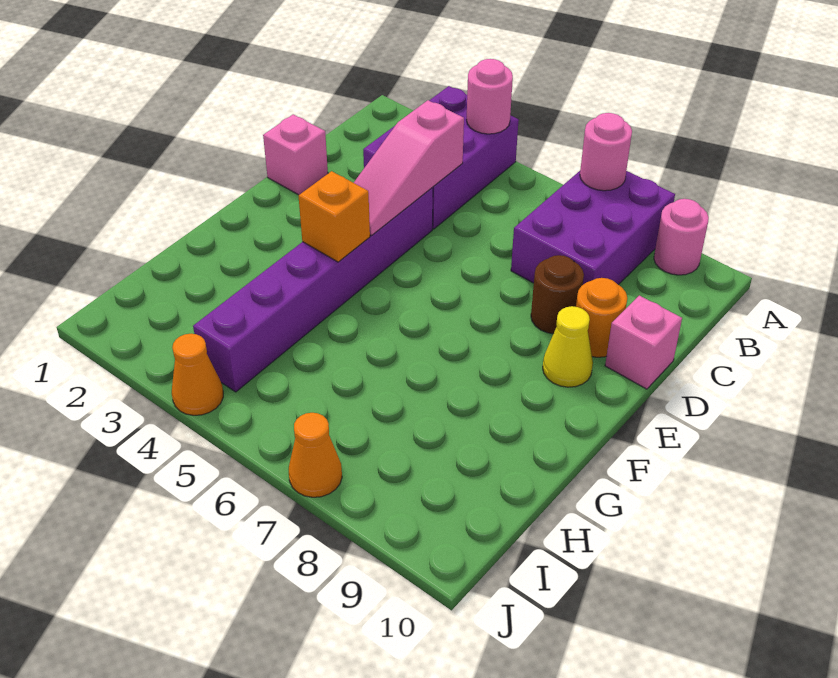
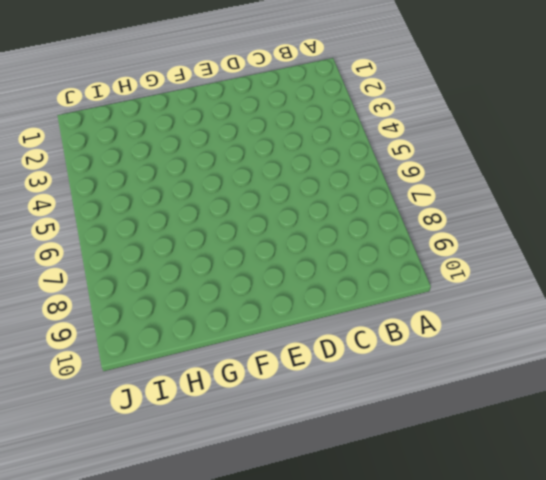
none -> purple brick A3:C4 level 1
none -> purple brick A7:C8 level 1
none -> pink round brick A9 level 1

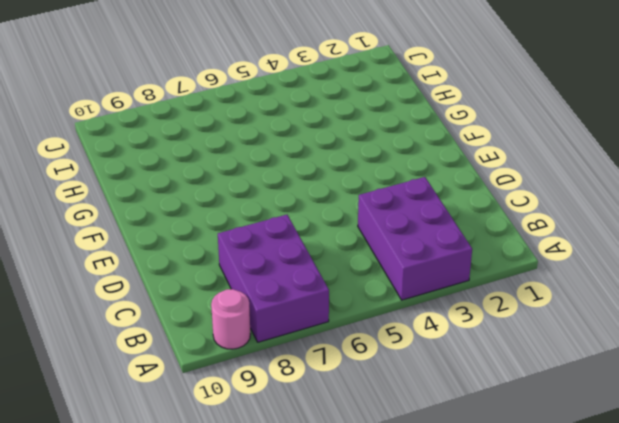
none -> pink brick D1 level 1
none -> purple brick D4:I4 level 1
none -> brown round brick D8 level 1

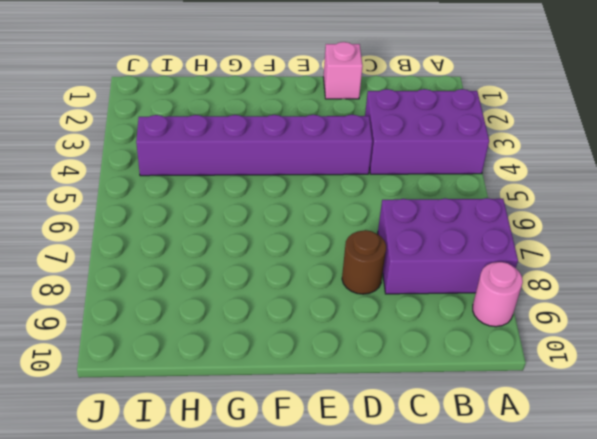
none -> orange round brick D9 level 1
none -> pink brick D10 level 1
none -> yellow cone E9 level 1

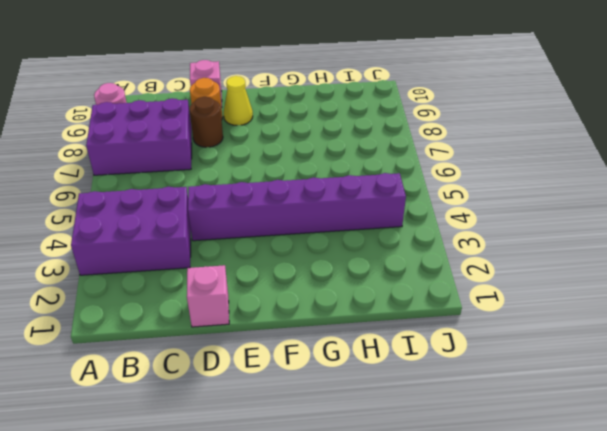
none -> orange cone J4 level 1
none -> orange cone J7 level 1
none -> pink round brick A4 level 2

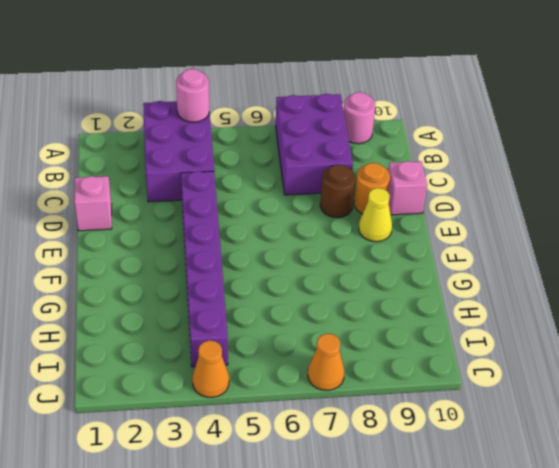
none -> pink round brick A7 level 2
none -> pink slope C4:E4 level 2 top C
none -> orange brick F4 level 2

